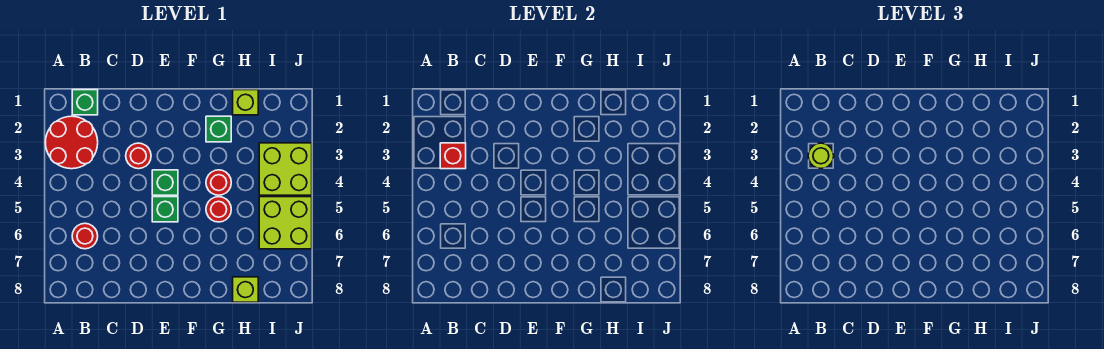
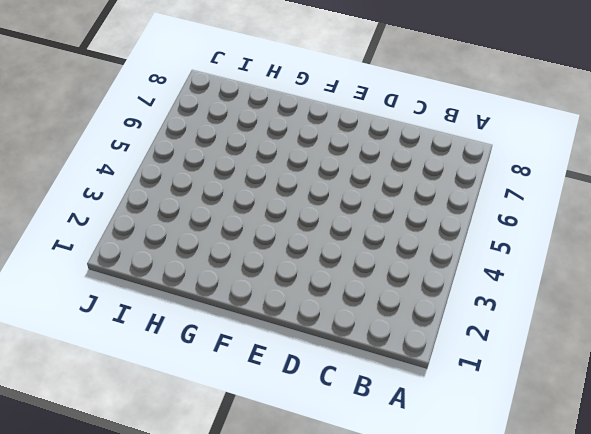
none -> red round brick A2:B3 level 1
none -> green brick B1 level 1
none -> red round brick B6 level 1

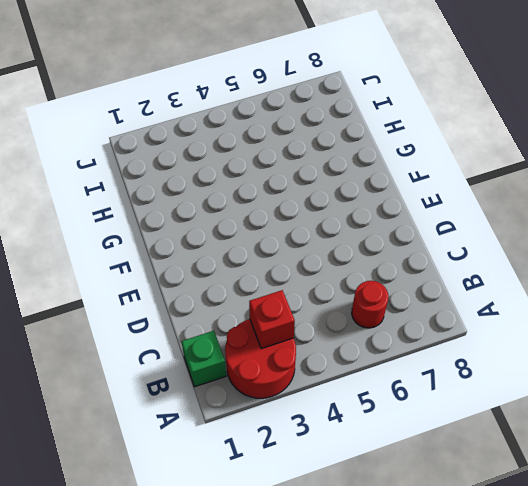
none -> red round brick D3 level 1
none -> green brick E4 level 1
none -> green brick E5 level 1

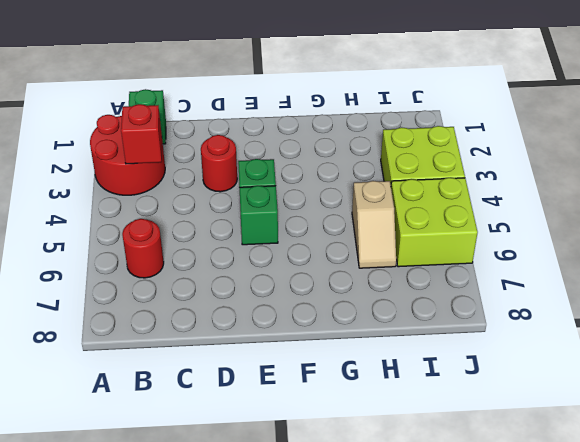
tan slope H5:H6 level 1 top 5 -> none
none -> green brick G2 level 1
none -> red round brick G4 level 1
none -> red round brick G5 level 1

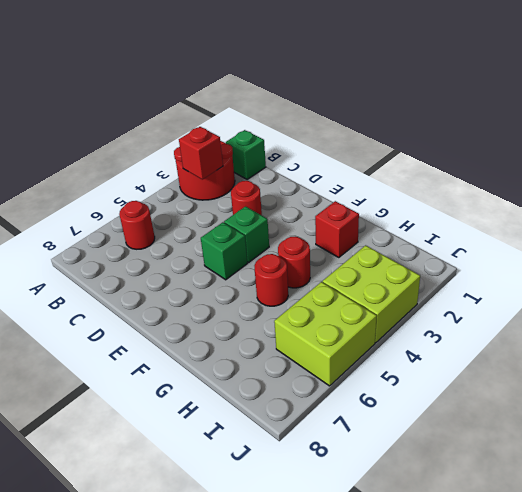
red brick G2 level 1 -> green brick G2 level 1
none -> lime brick H1 level 1
none -> lime brick H8 level 1
none -> lime round brick B3 level 3

